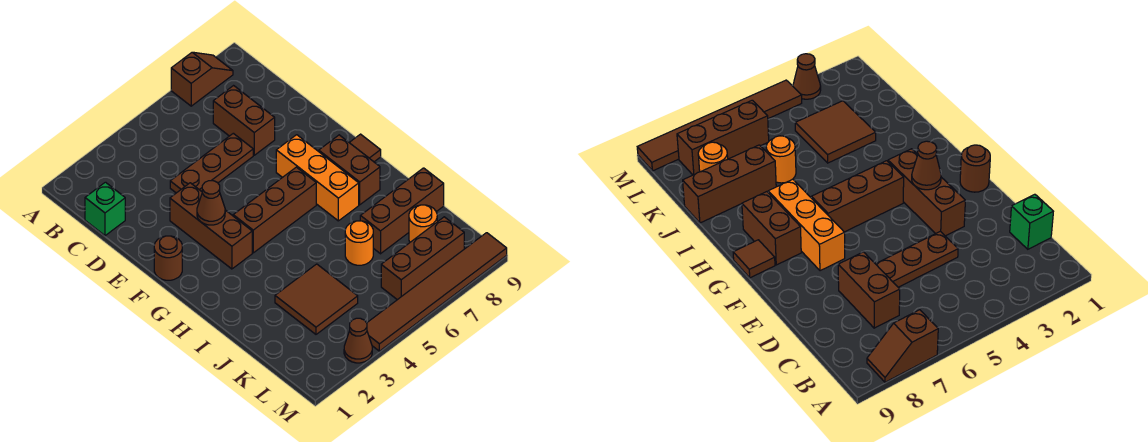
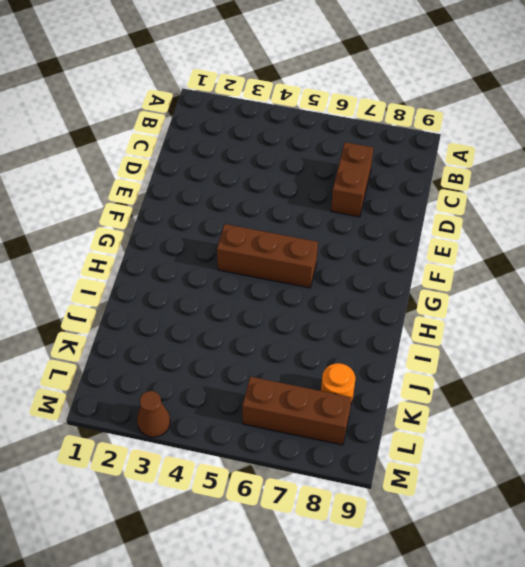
none -> brown slope A7:A8 level 1 top 7
none -> green brick C1 level 1
none -> brown plate D4:D6 level 1

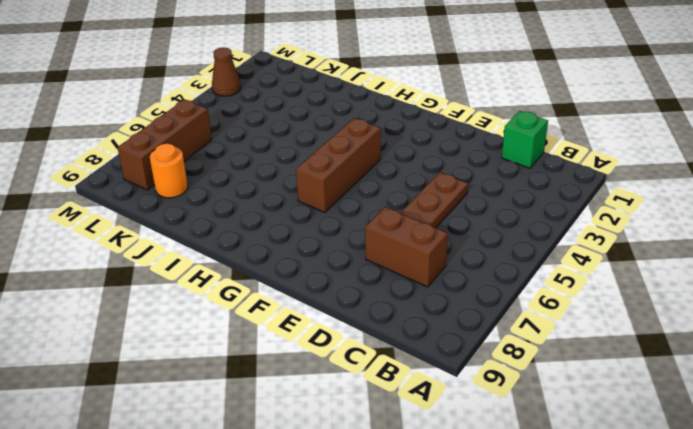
none -> brown slope A7:A8 level 1 top 7
none -> brown brick E3:G3 level 1
none -> brown round brick F1 level 1

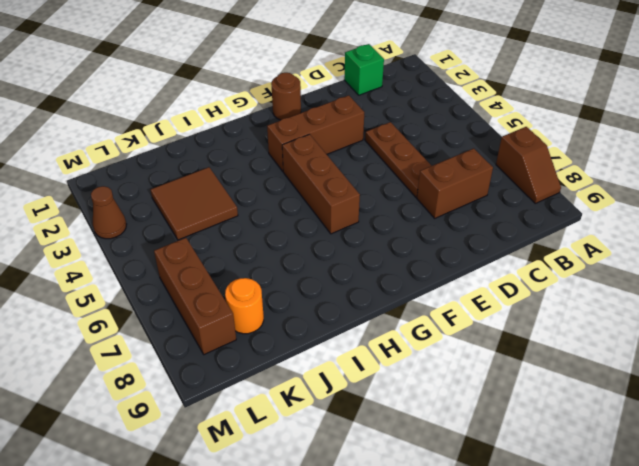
none -> orange brick F7:H7 level 1
none -> brown brick G8:H8 level 1
none -> brown tile G9 level 1

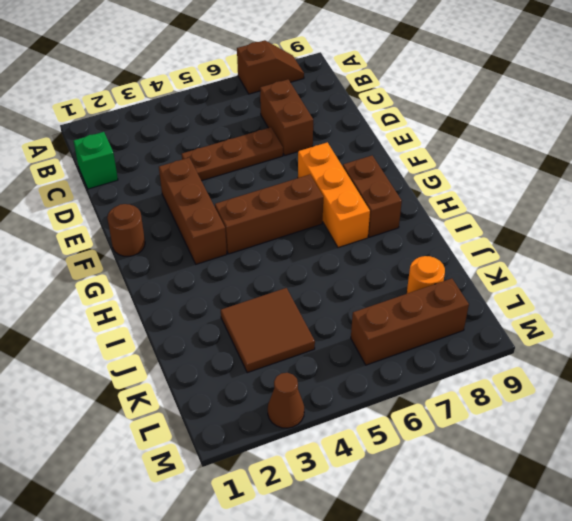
none -> brown tile G9 level 1
none -> orange round brick J6 level 1
none -> brown brick J7:J9 level 1

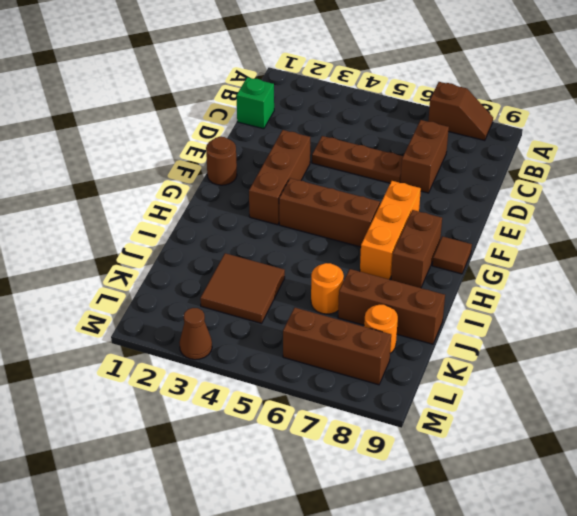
none -> brown tile M4:M9 level 1
none -> brown cone F3 level 2

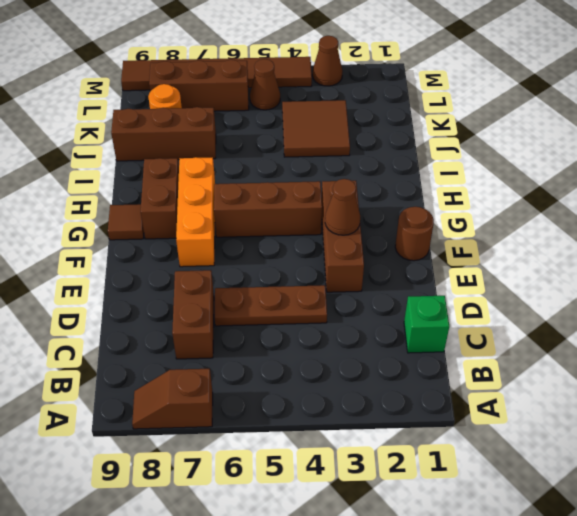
brown cone L5 level 1 -> none
none -> orange round brick J6 level 1

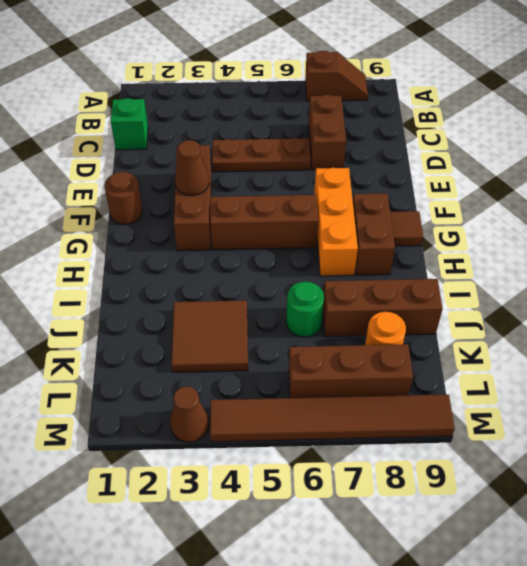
green round brick J6 level 1 -> orange round brick J6 level 1

